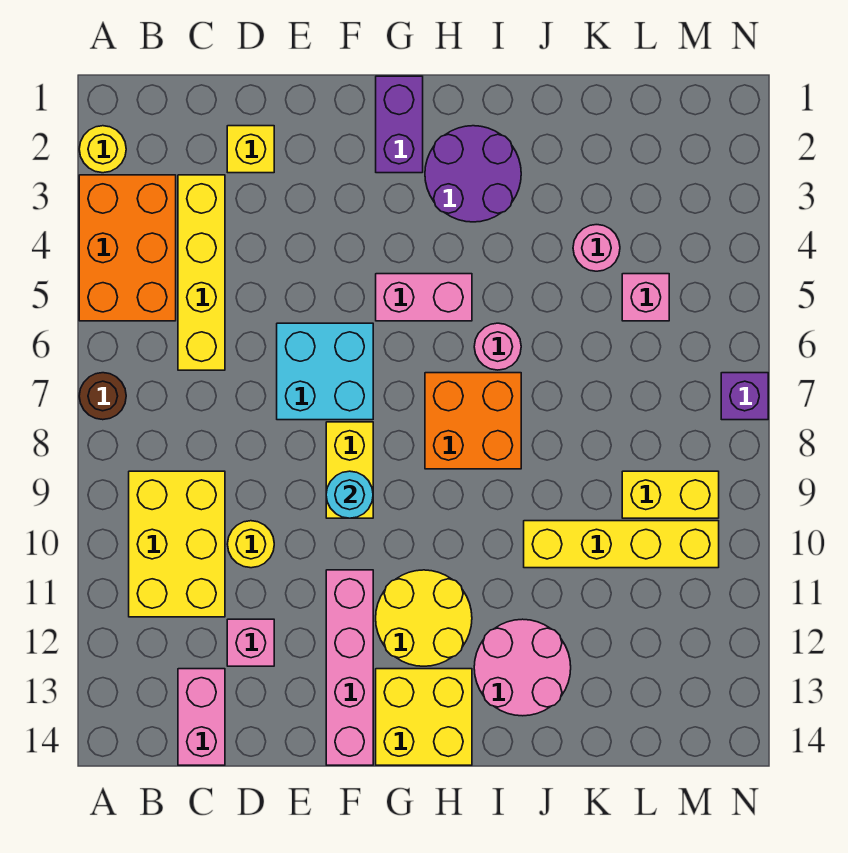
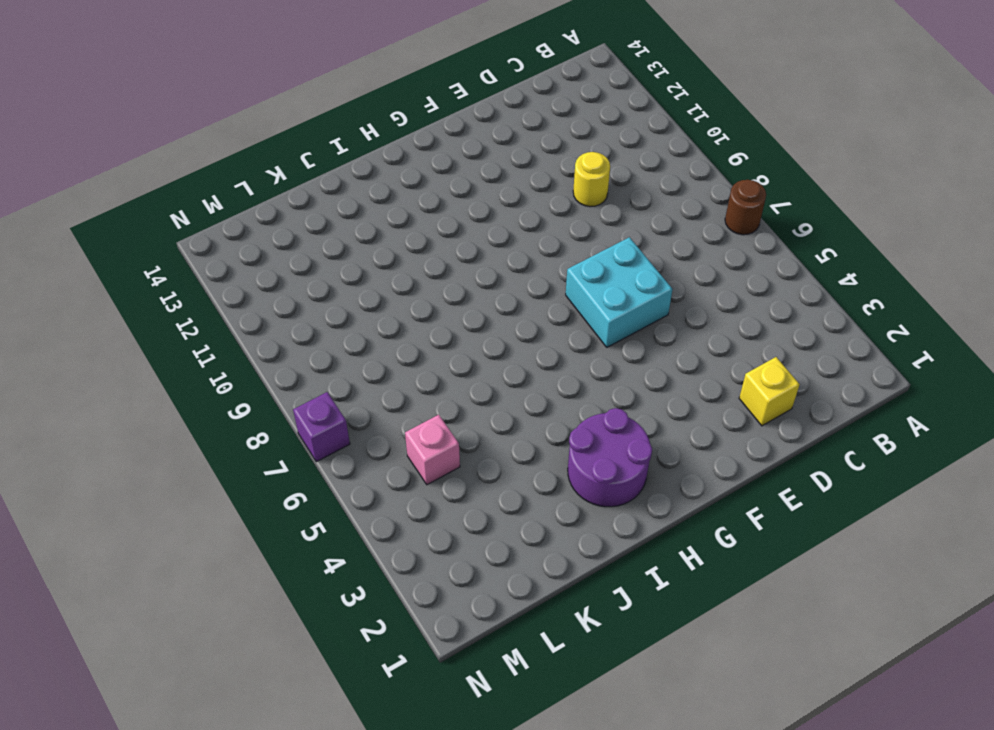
none -> yellow round brick A2 level 1
none -> orange brick A3:B5 level 1
none -> yellow brick B9:C11 level 1

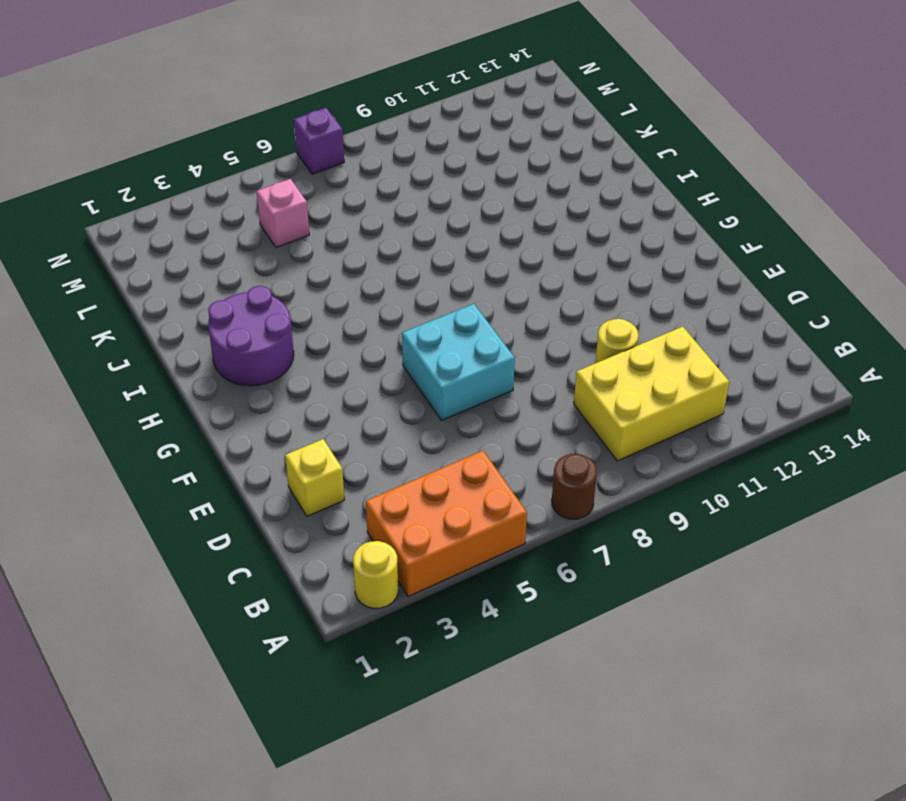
none -> yellow brick C3:C6 level 1
none -> pink brick C13:C14 level 1
none -> pink brick D12 level 1

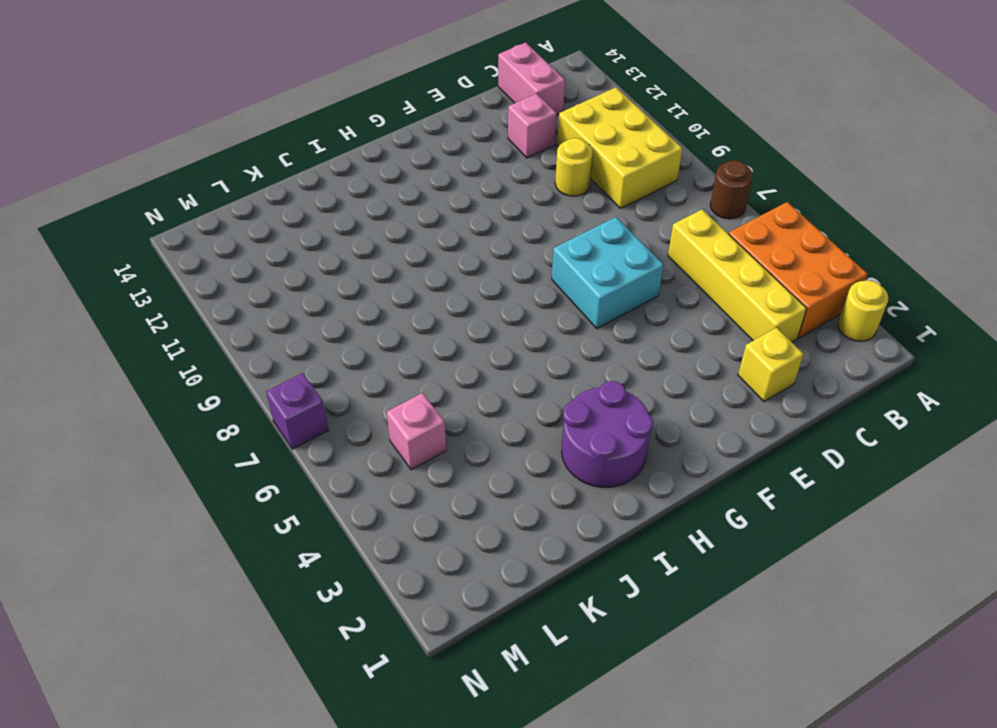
none -> yellow brick F8:F9 level 1
none -> pink brick F11:F14 level 1
none -> purple brick G1:G2 level 1

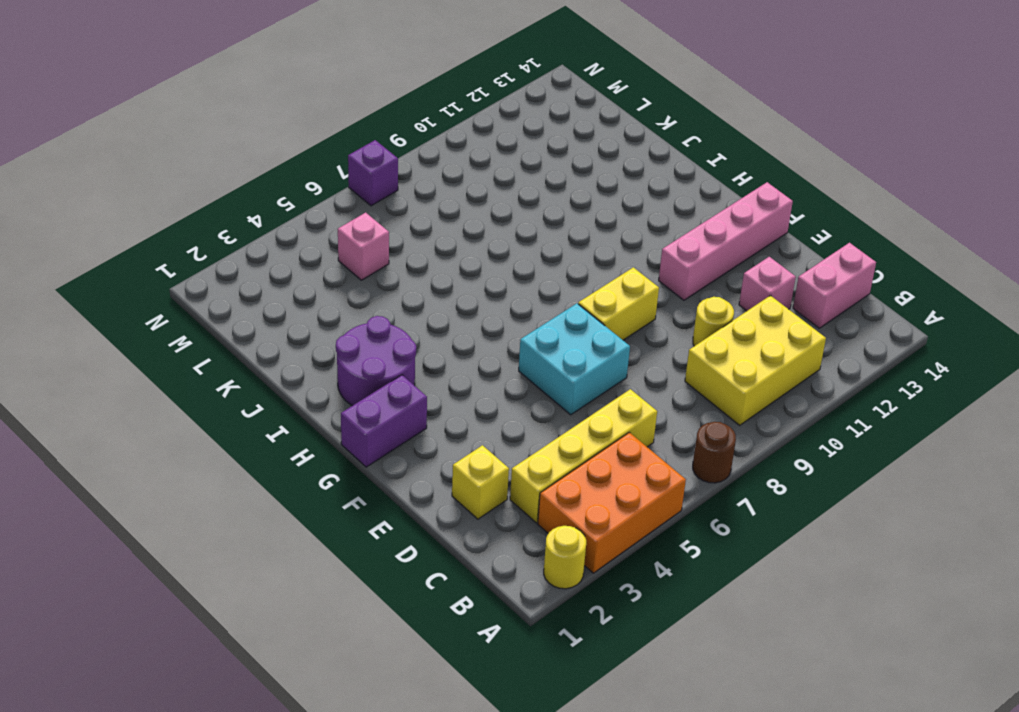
none -> pink brick G5:H5 level 1
none -> yellow round brick G11:H12 level 1
none -> yellow brick G13:H14 level 1

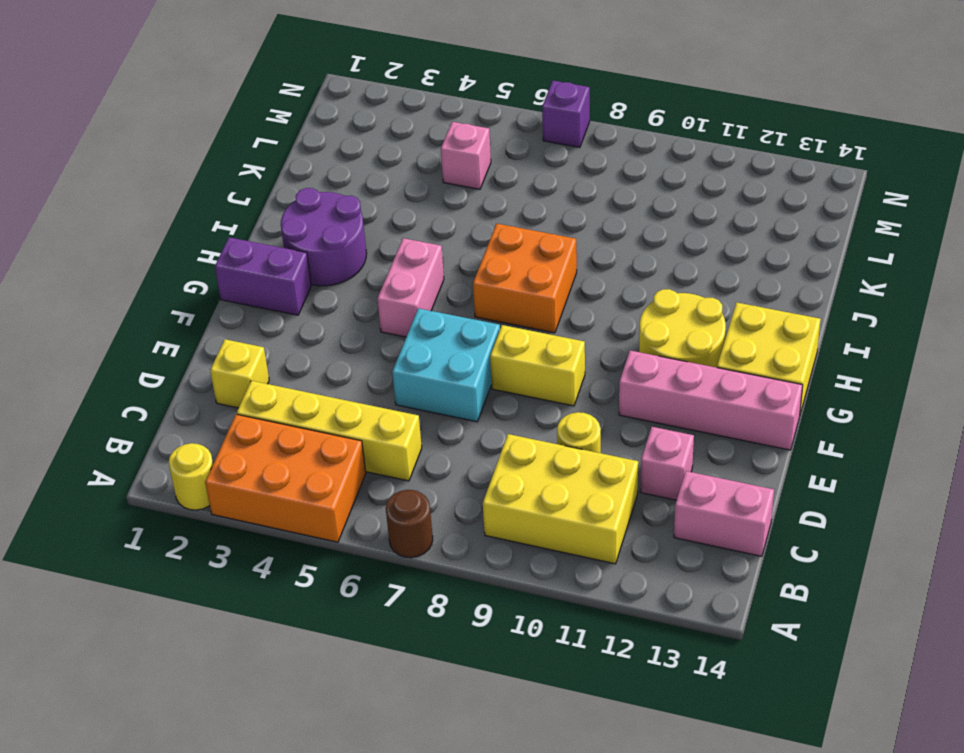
none -> pink round brick I6 level 1
none -> pink round brick I12:J13 level 1
none -> yellow brick J10:M10 level 1

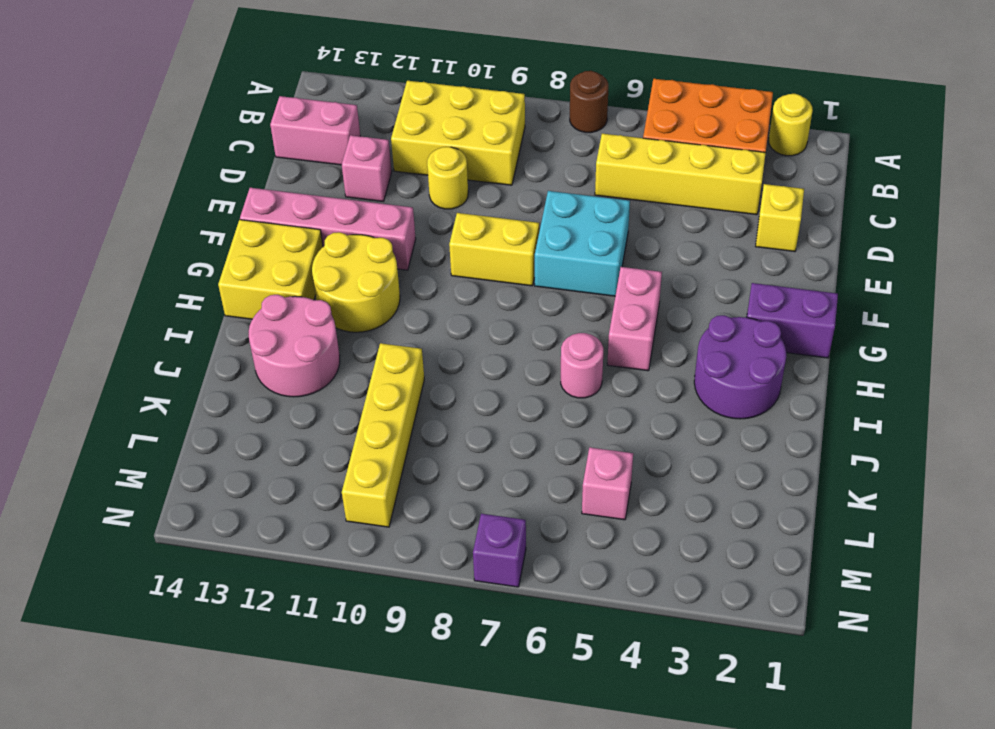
none -> orange brick H7:I8 level 1
none -> pink round brick K4 level 1
none -> yellow brick L9:M9 level 1

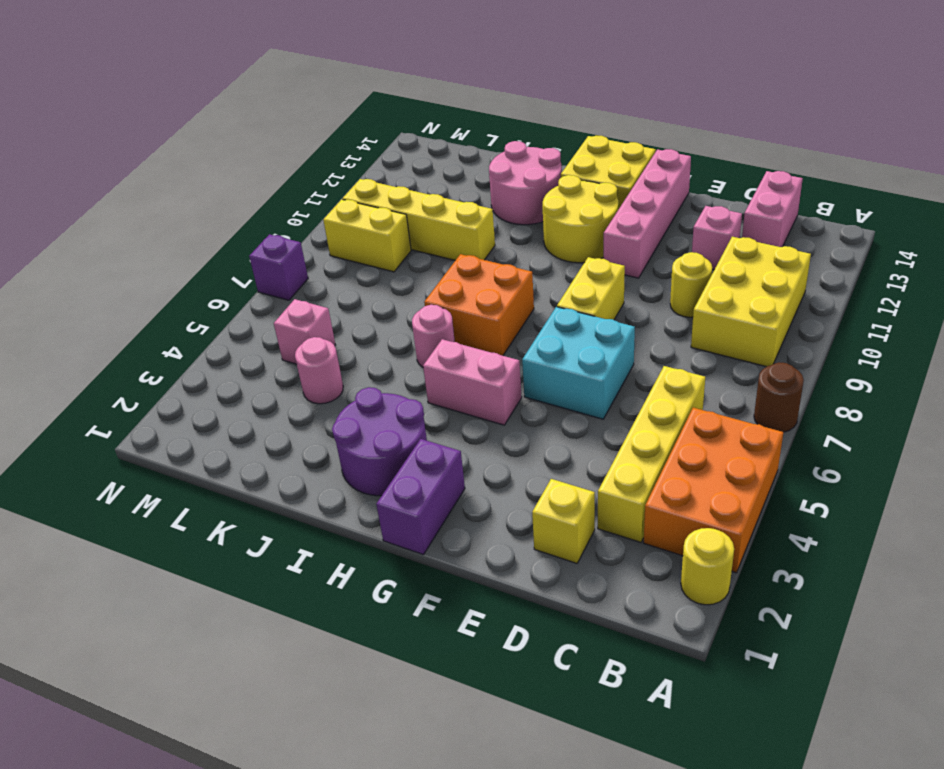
none -> cyan round brick F9 level 2

